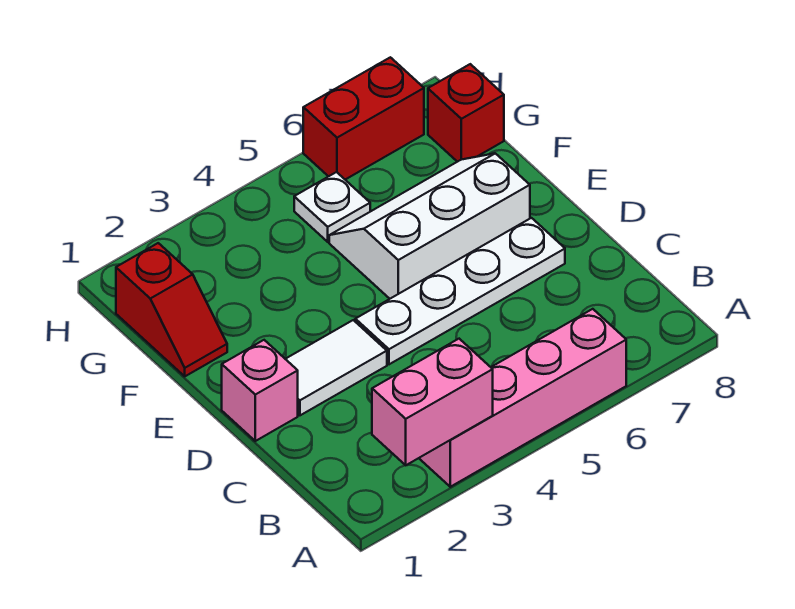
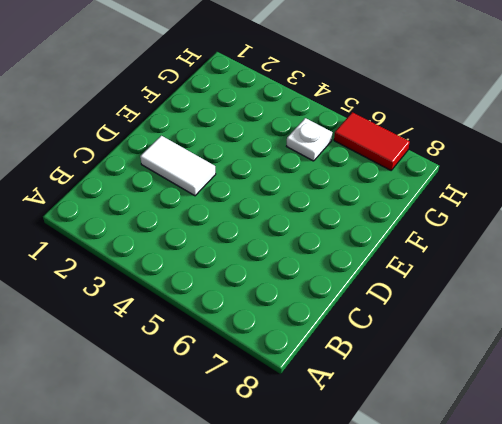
red tile H6:H7 level 1 -> red brick H6:H7 level 1
none -> pink brick A3:A6 level 1
none -> pink brick D1 level 1

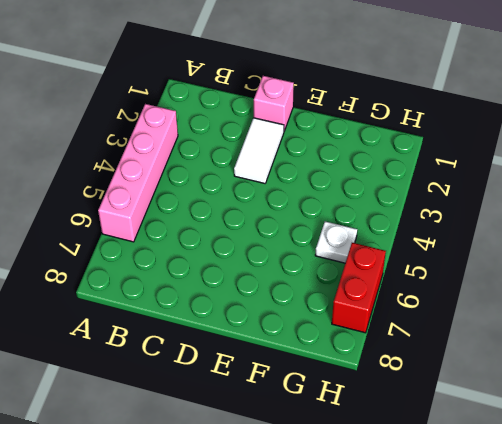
none -> white plate D4:D7 level 1
none -> white slope E5:F7 level 1 top E

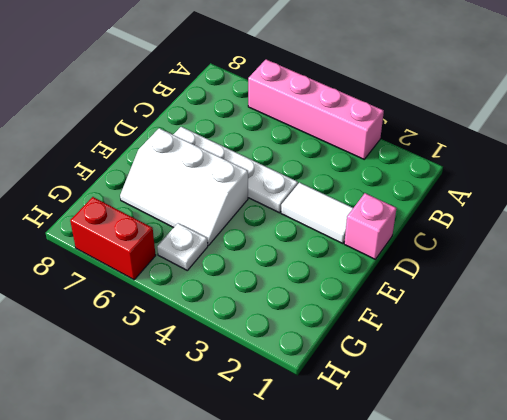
none -> red slope F1:G1 level 1 top G
none -> red brick G8 level 1

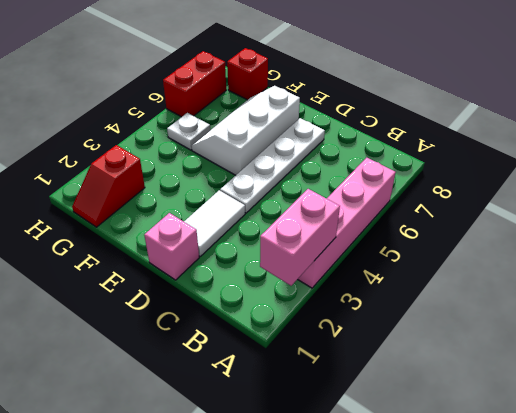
red slope G1:G2 level 1 top 2 -> red slope F1:G1 level 1 top G

